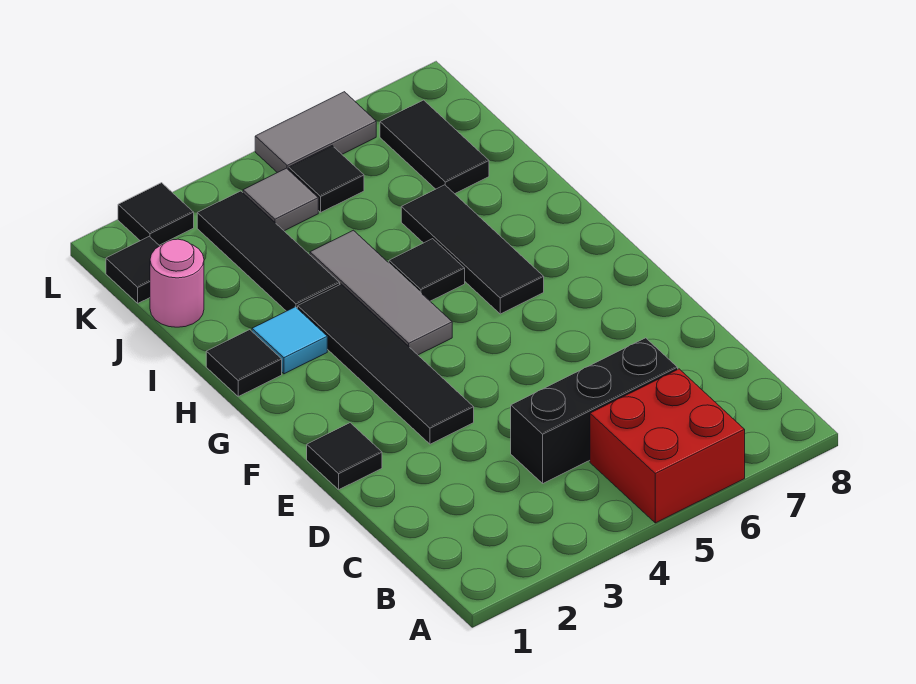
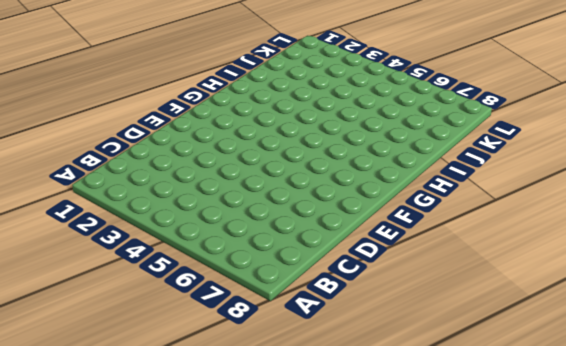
none -> red brick A5:B6 level 1
none -> black brick C4:C6 level 1
none -> black tile E1 level 1

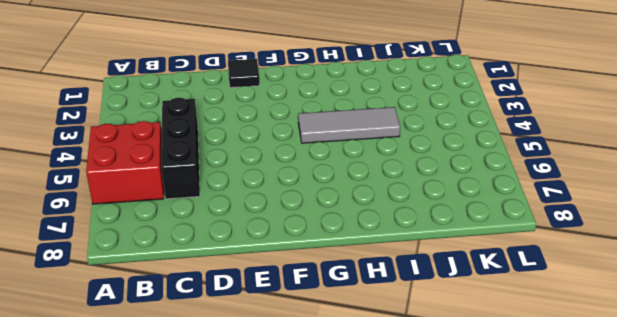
none -> black tile E3:H3 level 1
none -> black tile G6:I6 level 1
none -> black tile H1 level 1

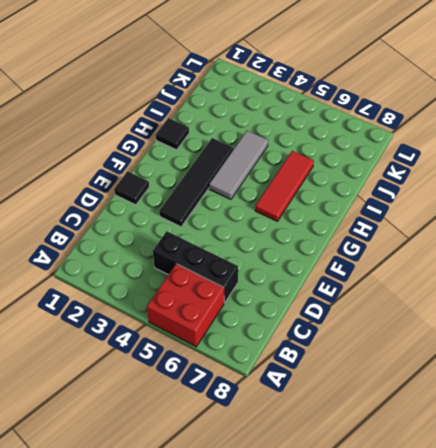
red tile G6:I6 level 1 -> black tile G6:I6 level 1
none -> cyan tile H2 level 1
none -> black tile H5 level 1
none -> black tile I3:K3 level 1

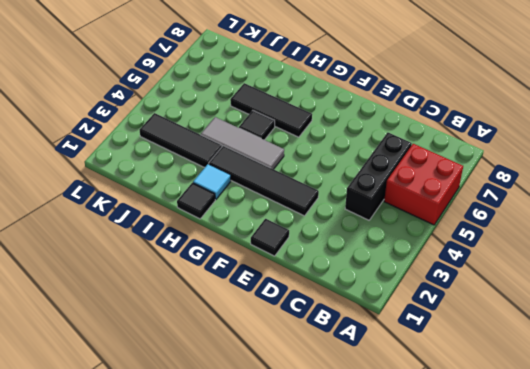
none -> pink round brick J1 level 1
none -> black tile J7:K7 level 1
none -> black tile K1 level 1

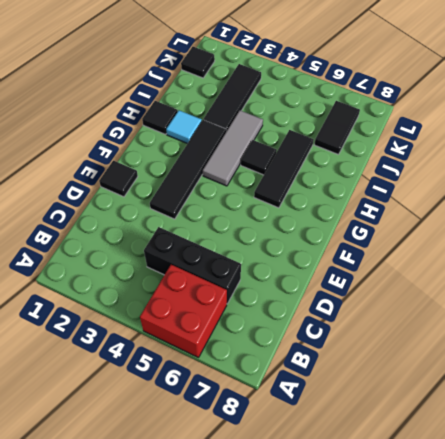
none -> pink round brick J1 level 1
none -> grey tile K4 level 1
none -> black tile K5 level 1

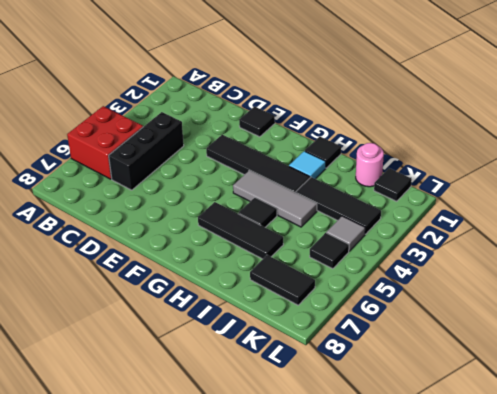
none -> black tile L2 level 1
none -> grey tile L5:L6 level 1

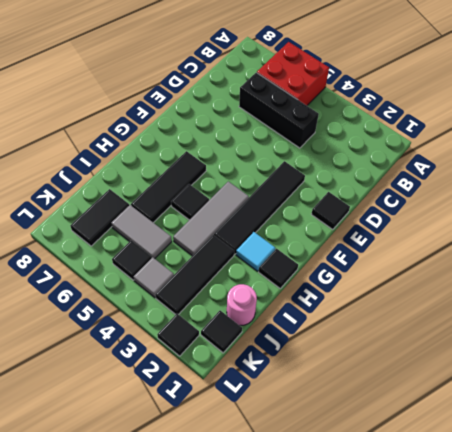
grey tile J5:J6 level 1 -> grey tile L5:L6 level 1

